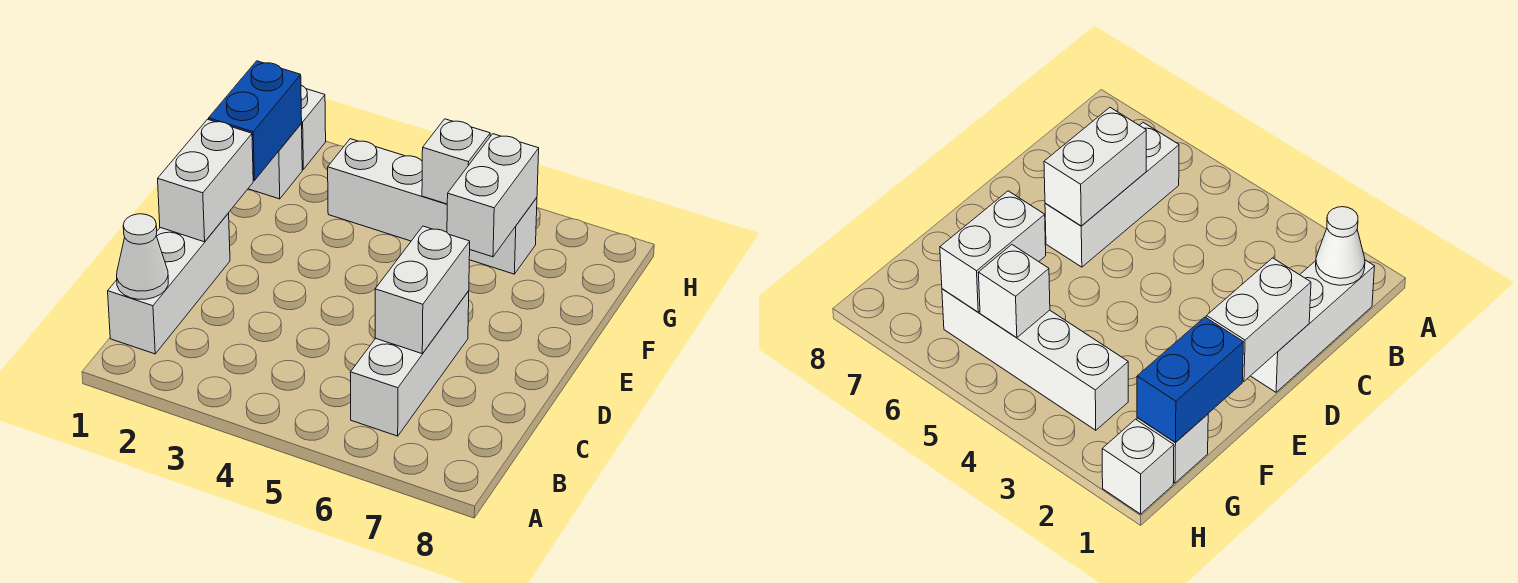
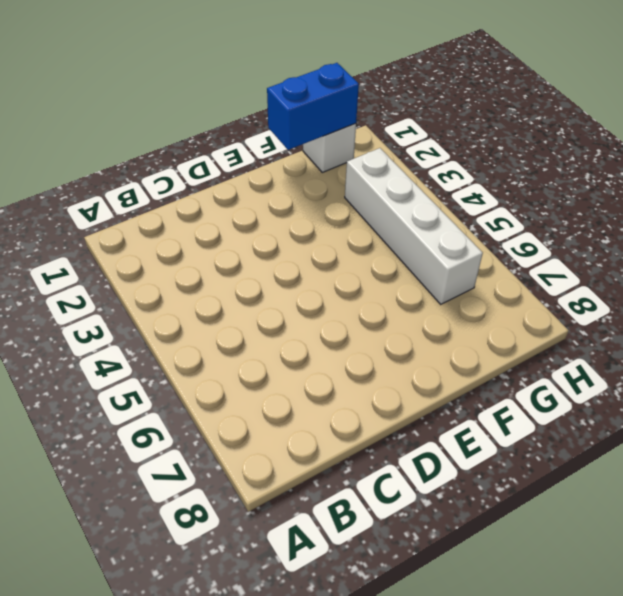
none -> white brick B1:D1 level 1
none -> white brick B6:D6 level 1

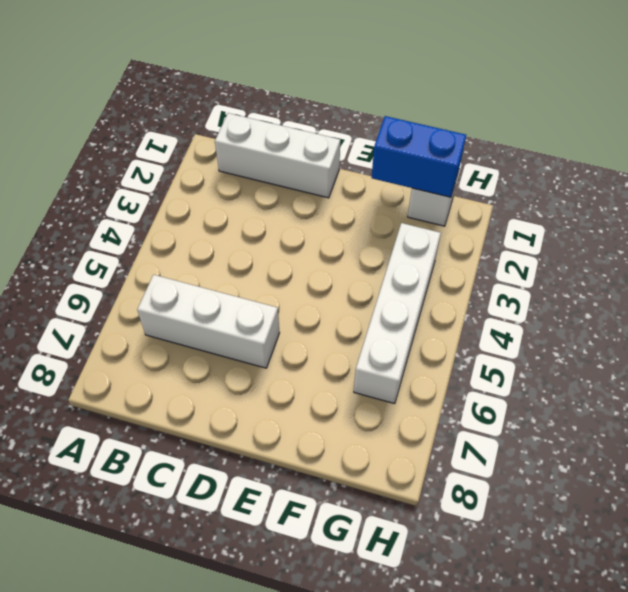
none -> white brick H1 level 1
none -> white cone B1 level 2

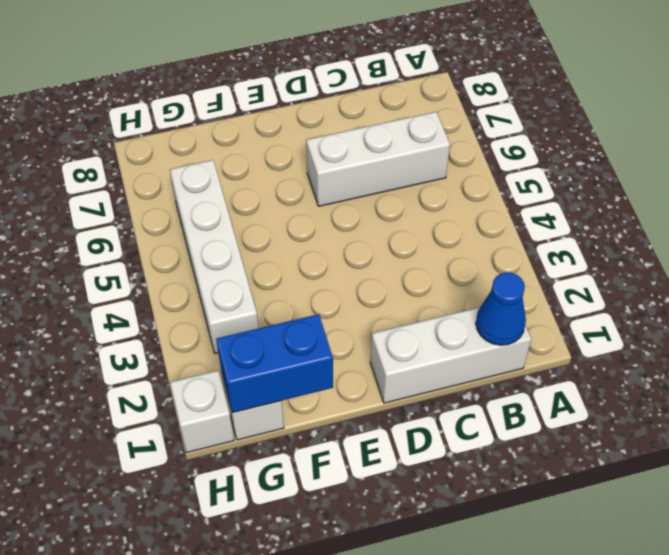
blue cone B1 level 2 -> white cone B1 level 2
none -> white brick C6:D6 level 2
none -> white brick D1:E1 level 2

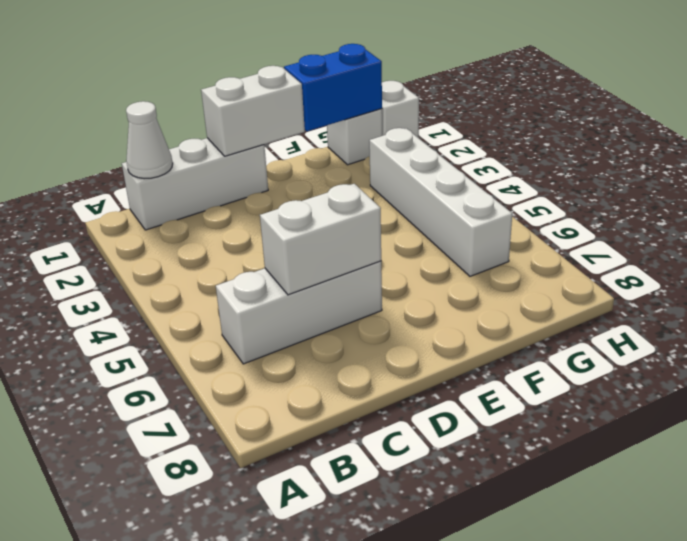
none -> white brick F6:G6 level 2
none -> white brick G5 level 2

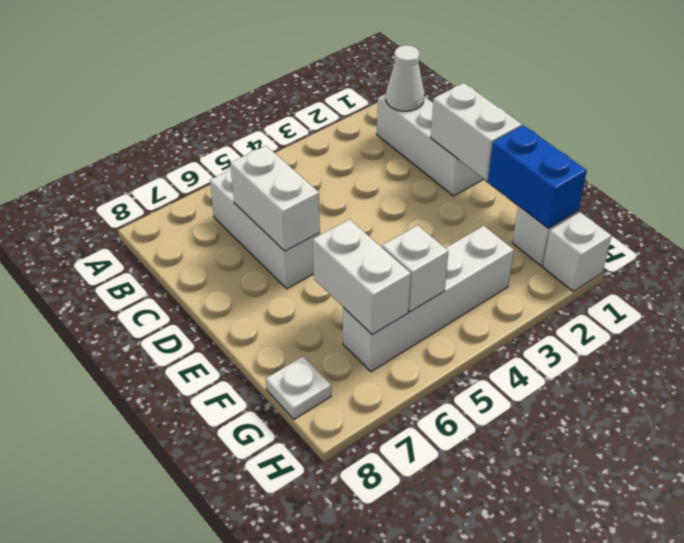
white plate G8 level 1 -> none

